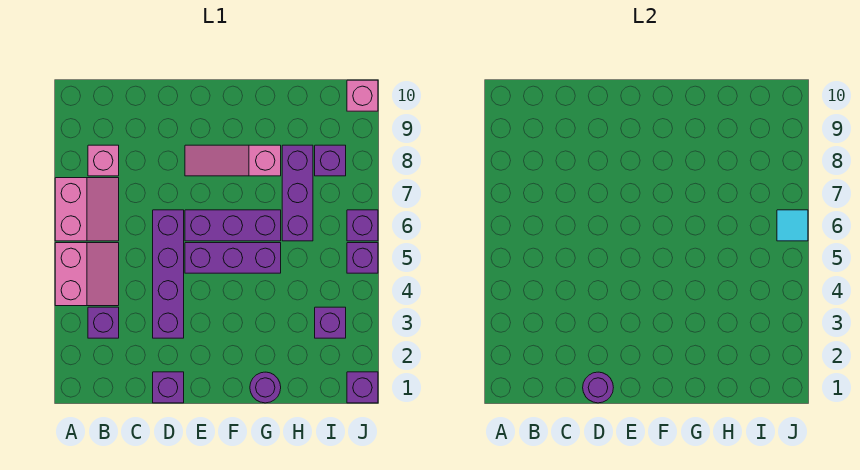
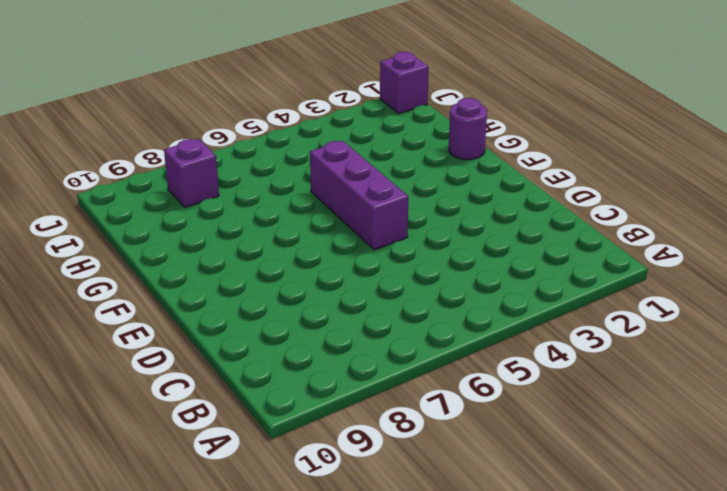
none -> pink slope A4:B5 level 1 top A
none -> pink slope A6:B7 level 1 top A
none -> purple brick B3 level 1

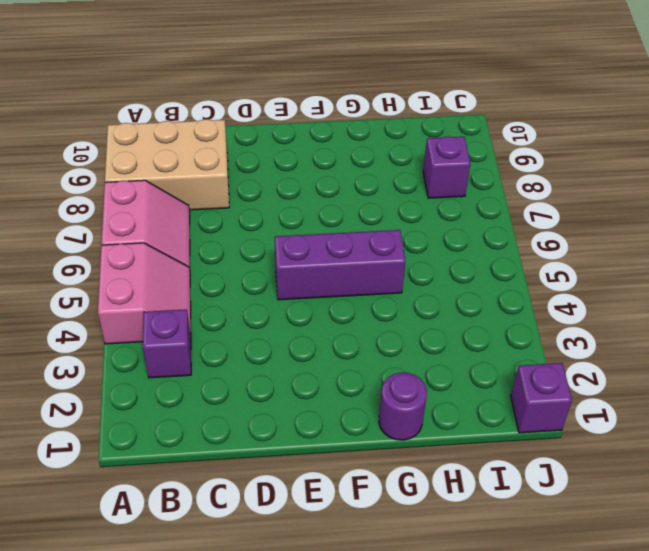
tan brick A8:C9 level 1 -> pink brick B8 level 1
none -> purple brick D1 level 1
none -> purple brick D3:D6 level 1
none -> purple brick E6:G6 level 1

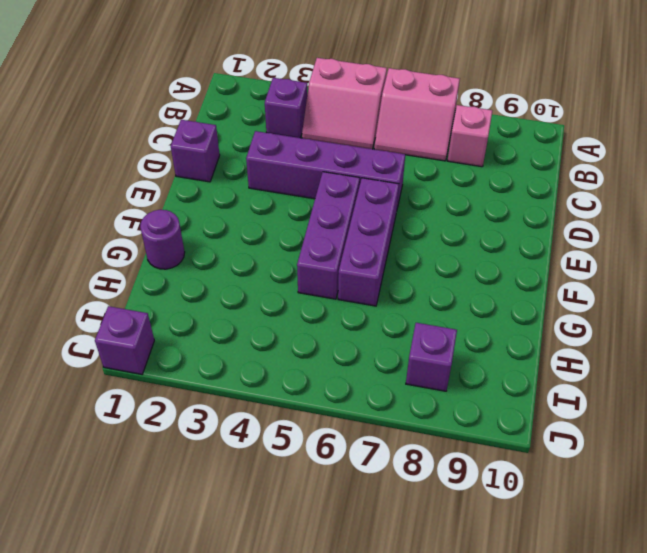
none -> pink slope E8:G8 level 1 top G
none -> purple brick H6:H8 level 1
none -> purple brick I3 level 1

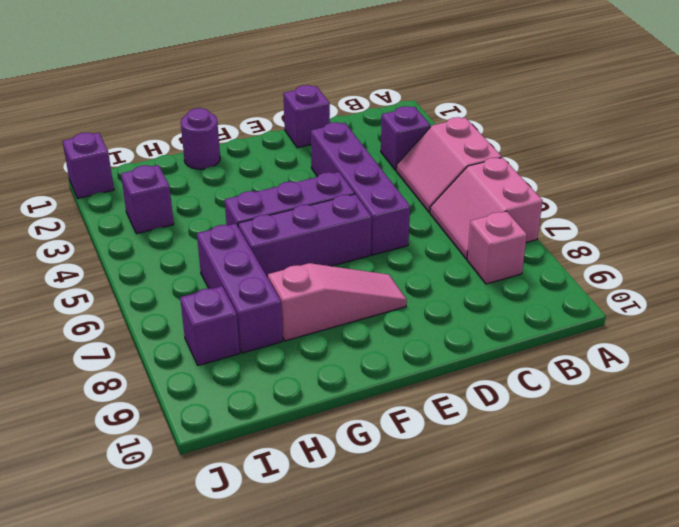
none -> purple brick J5 level 1
none -> purple brick J6 level 1
none -> pink brick J10 level 1

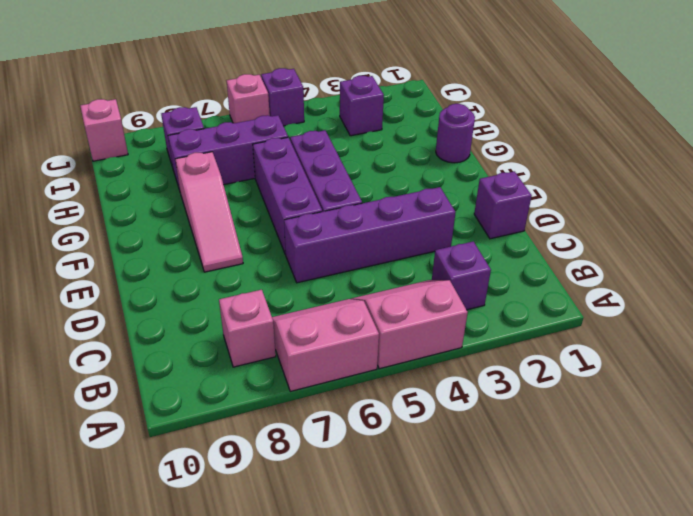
pink brick J6 level 1 -> purple brick J6 level 1
none -> purple brick J1 level 1
none -> purple round brick D1 level 2
none -> cyan tile J6 level 2

